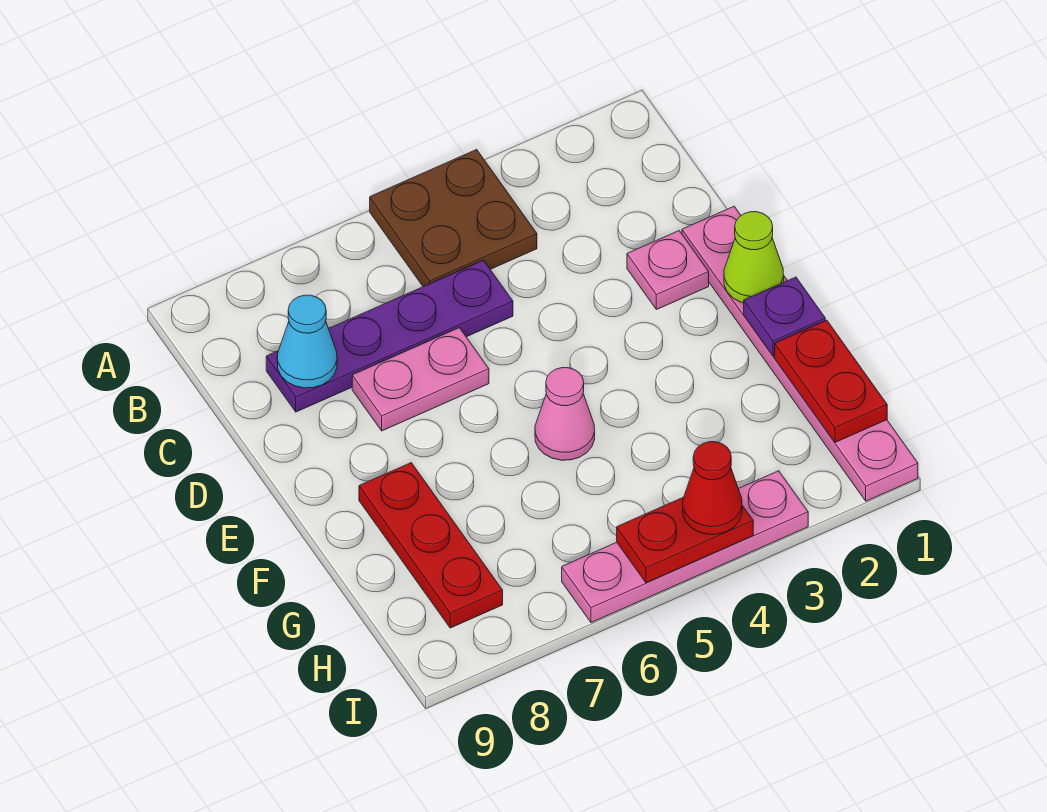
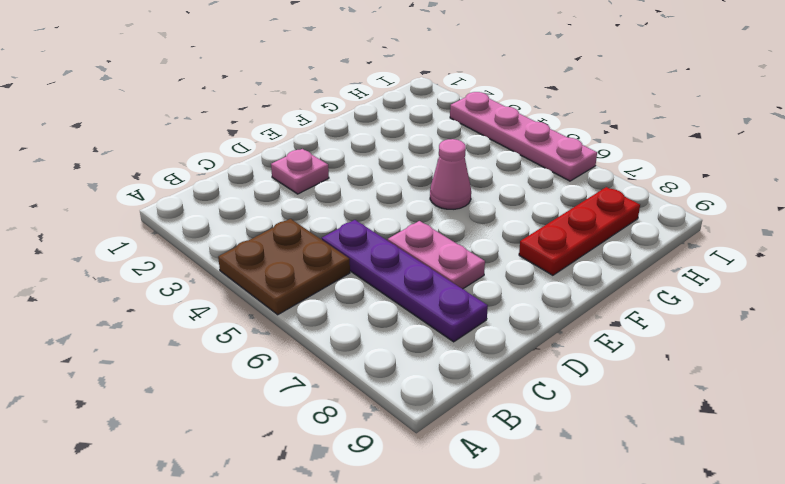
none -> pink plate D1:I1 level 1
none -> cyan cone C8 level 2
none -> lime cone E1 level 2

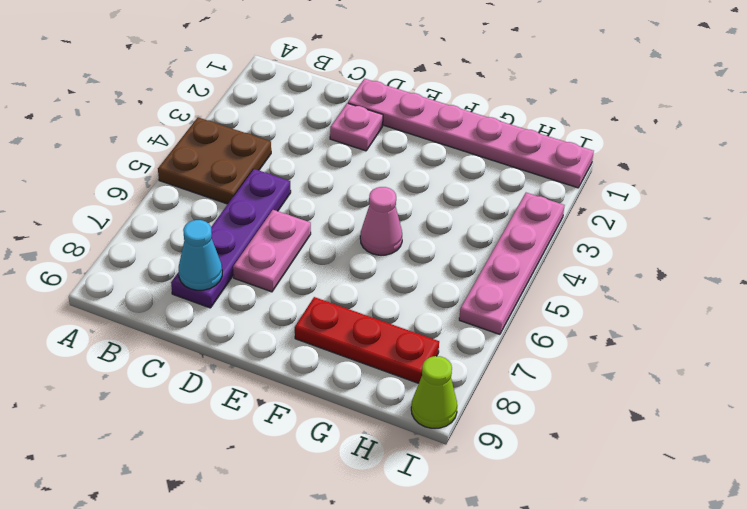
lime cone I9 level 1 -> lime cone E1 level 2
none -> purple plate F1 level 2
none -> red plate G1:H1 level 2
none -> red plate I4:I5 level 2

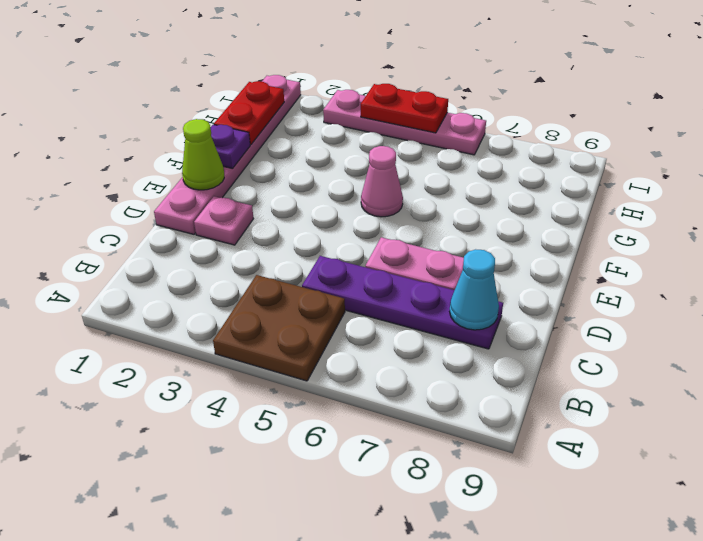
none -> red plate F8:H8 level 1
none -> red cone I4 level 3

